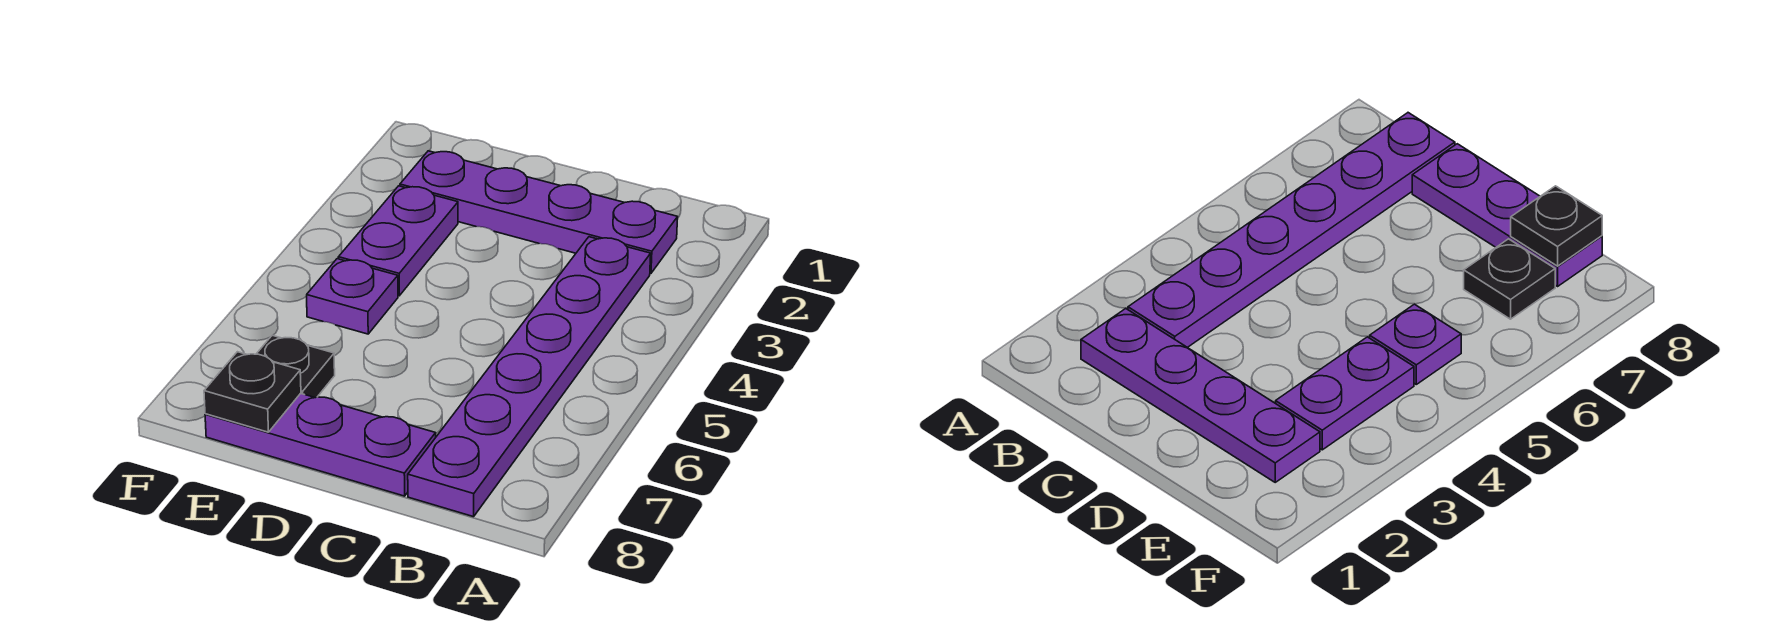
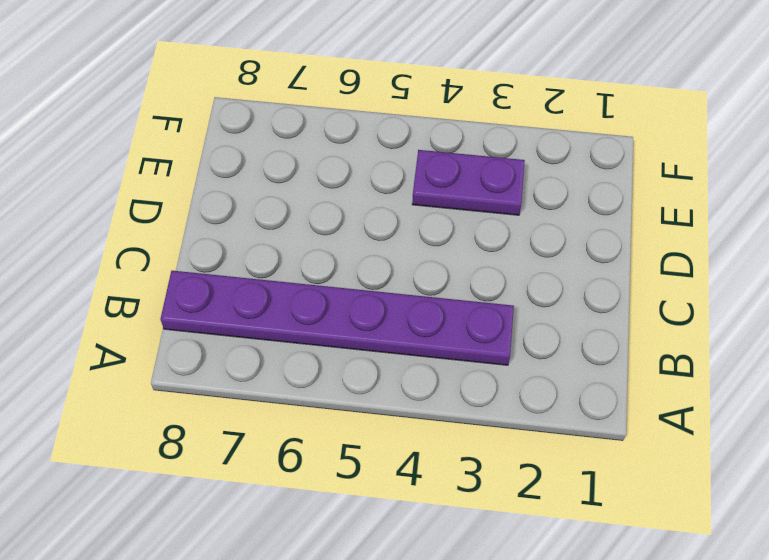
none -> purple plate B2:E2 level 1
none -> purple plate C8:E8 level 1

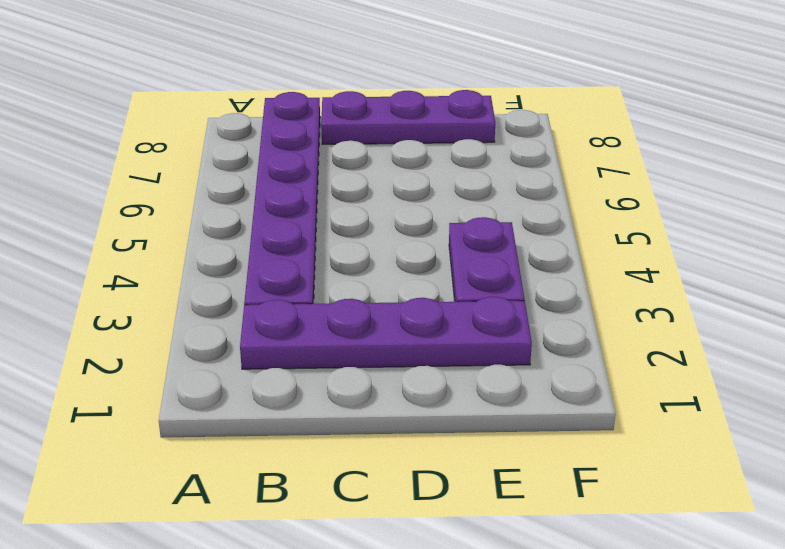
none -> purple plate E5 level 1
none -> black plate E7 level 1

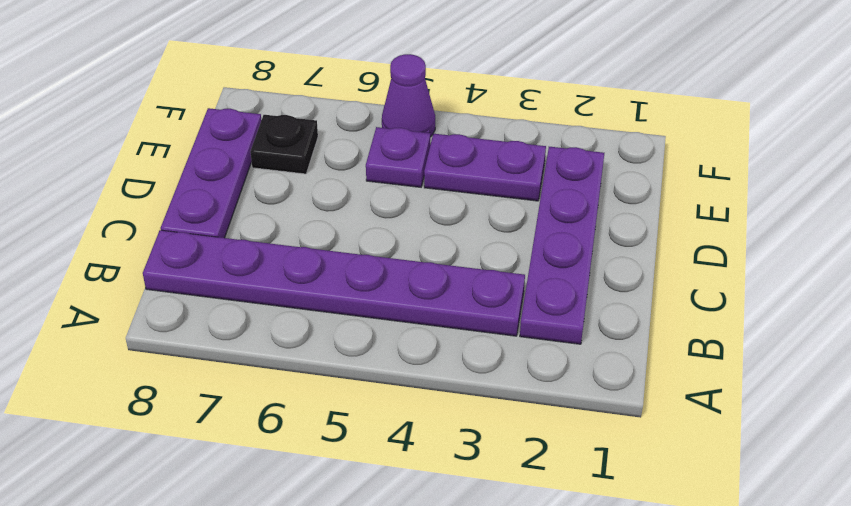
purple cone F5 level 1 -> none
none -> black plate E8 level 2

